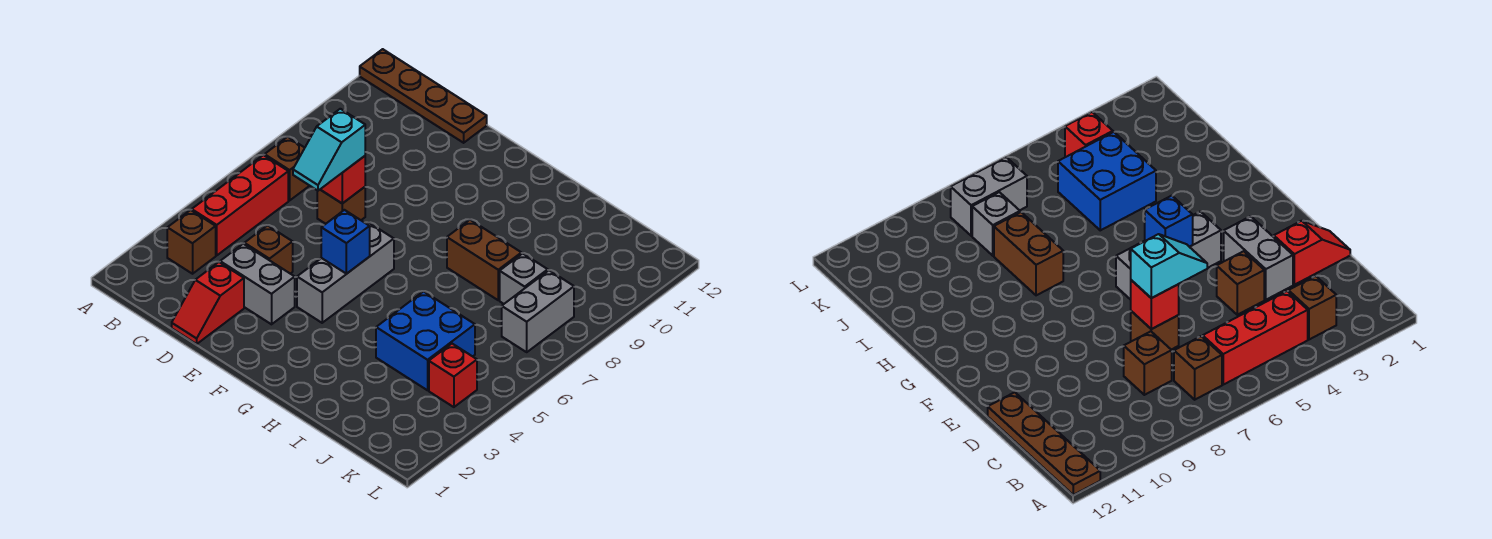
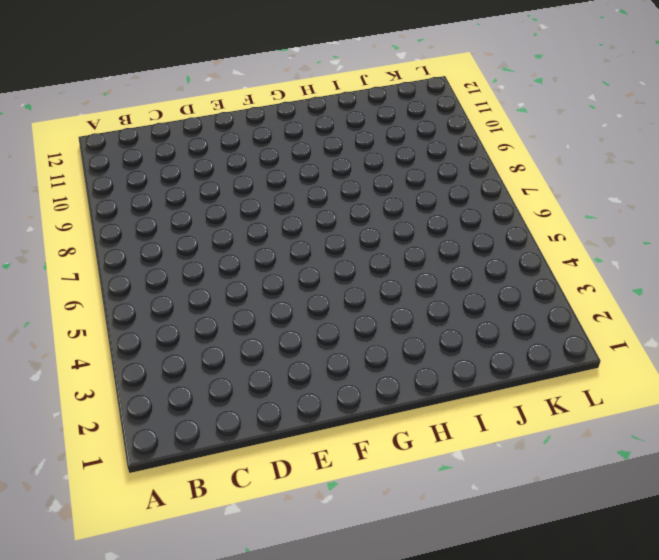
none -> brown plate A12:D12 level 1
none -> brown brick B3 level 1
none -> red brick B4:B6 level 1

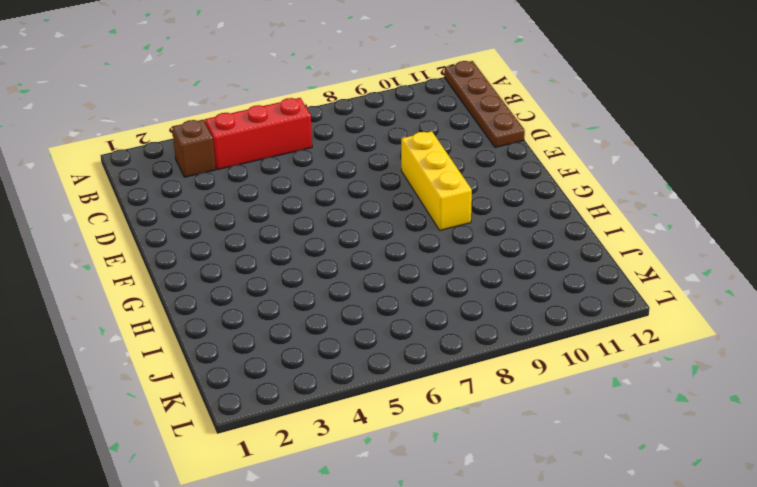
yellow brick E9:G9 level 1 -> none
none -> brown brick B7 level 1
none -> brown brick C8 level 1
none -> red slope D1:D2 level 1 top 2

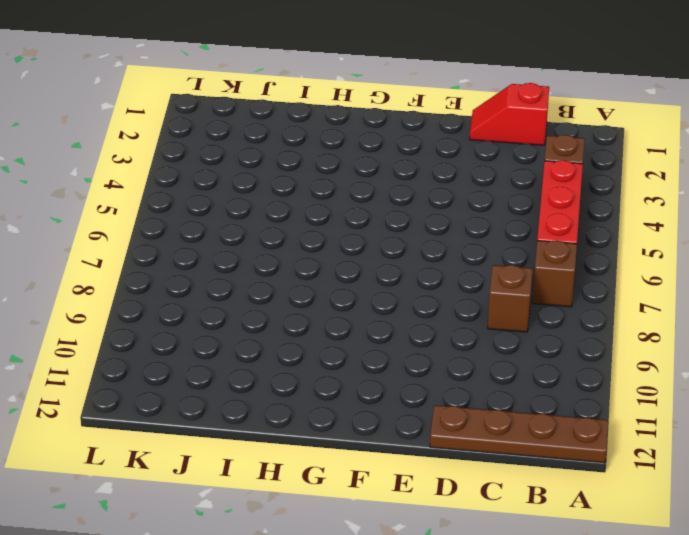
red slope C1:D1 level 1 top C -> red slope D1:D2 level 1 top 2
none -> grey brick D3:E3 level 1
none -> brown brick D4 level 1
none -> brown brick D7 level 1

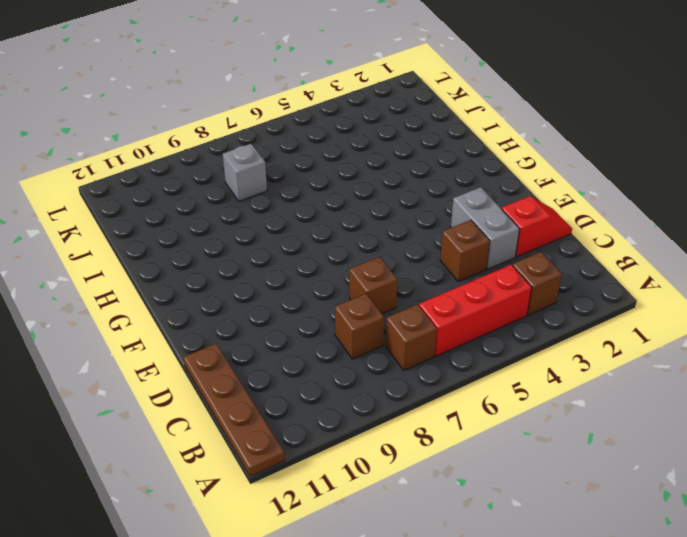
none -> grey brick F4:F6 level 1
none -> brown brick H8:I8 level 1
none -> blue brick I4:J5 level 1

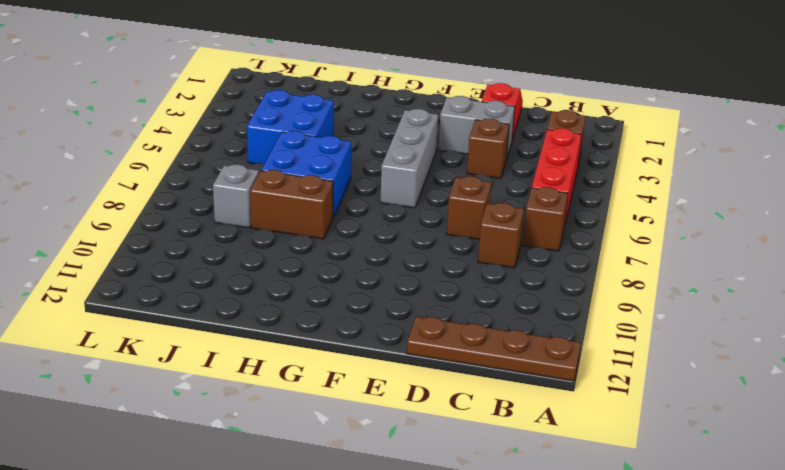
blue brick H6:I7 level 1 -> none
none -> red brick K4 level 1
none -> grey brick K7:K8 level 1
none -> red brick D7 level 2

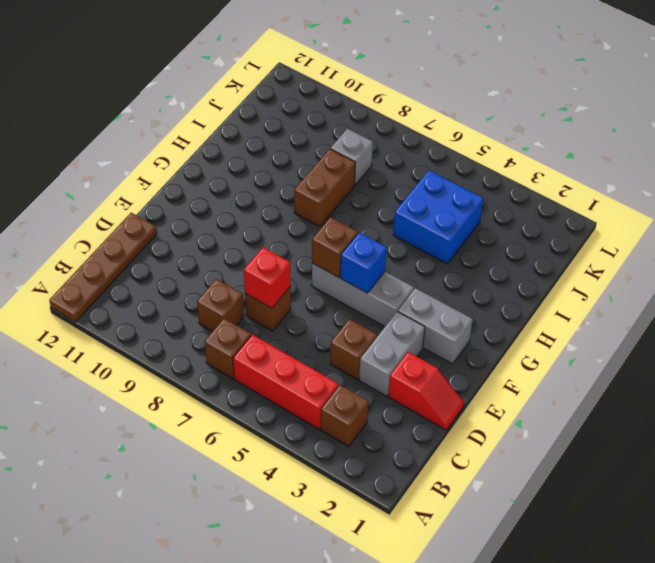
grey brick F2:F3 level 1 -> grey brick K7:K8 level 1
brown brick F6 level 2 -> none
none -> red brick K4 level 1
none -> cyan slope D6:D7 level 3 top 7

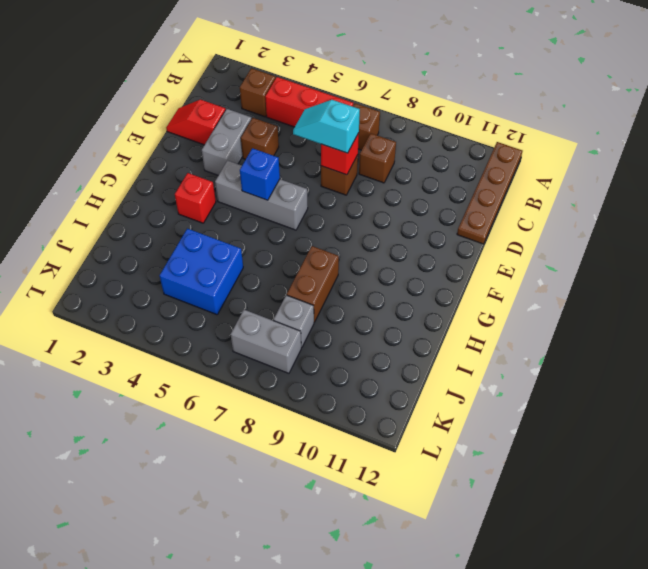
red brick G3 level 1 -> red brick K4 level 1

